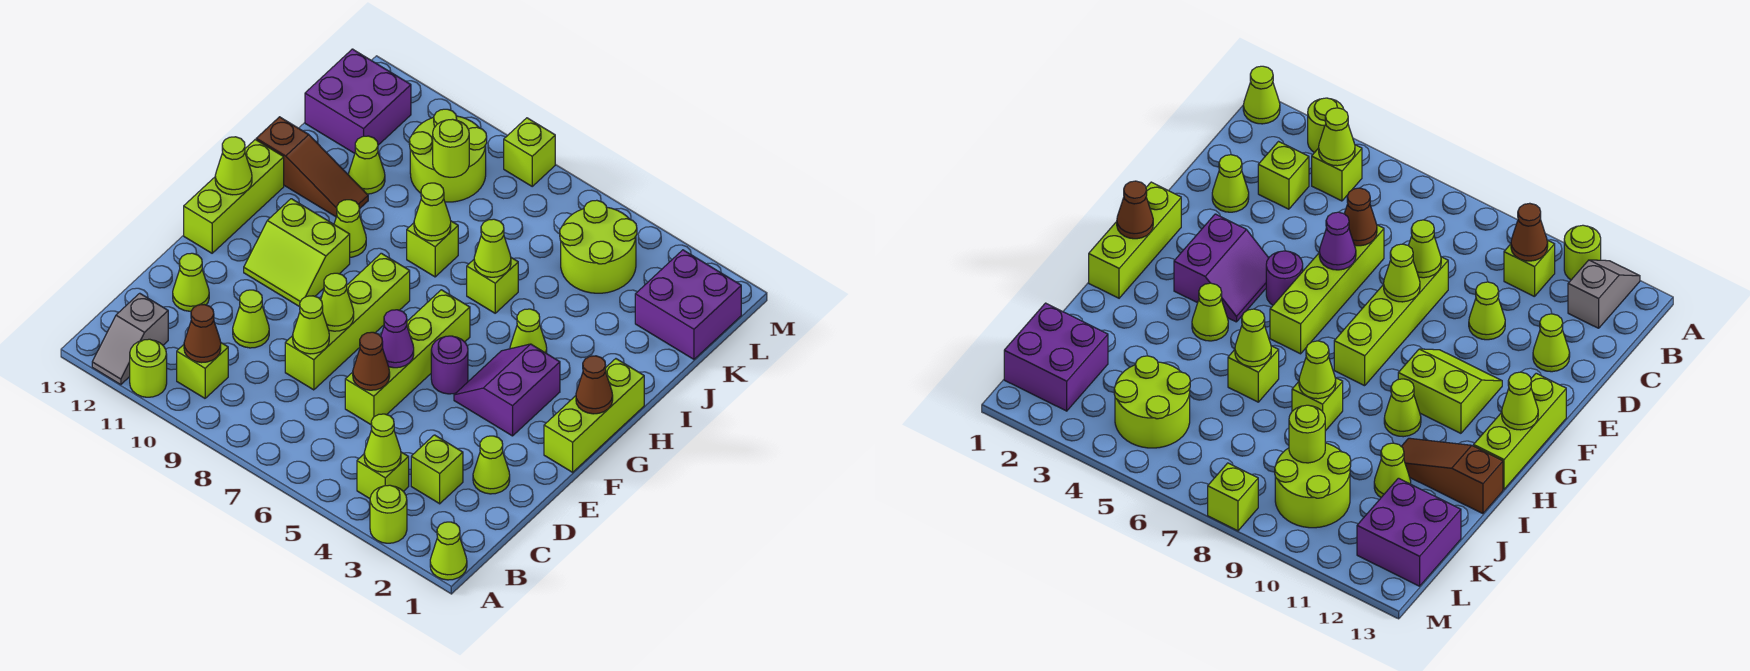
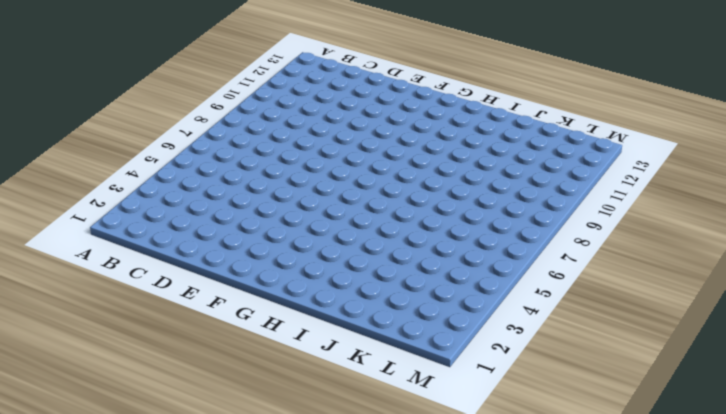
none -> lime cone A1 level 1
none -> lime round brick A3 level 1
none -> lime round brick A11 level 1
none -> grey slope A12:B12 level 1 top B

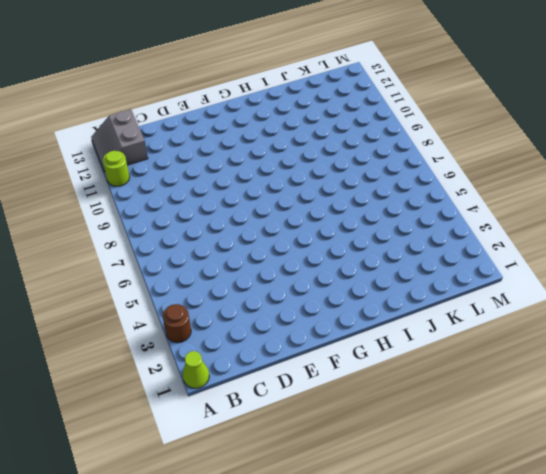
brown round brick A3 level 1 -> lime round brick A3 level 1
grey slope A12:B13 level 1 top B -> grey slope A12:B12 level 1 top B
none -> lime brick B4 level 1
none -> lime brick B10 level 1
none -> lime brick C3 level 1
none -> lime cone D2 level 1

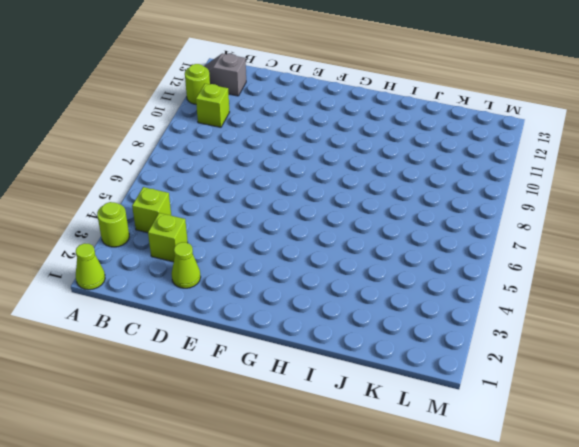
none -> lime brick D6:G6 level 1
none -> lime brick D8:G8 level 1
none -> lime cone D10 level 1
none -> lime cone D12 level 1

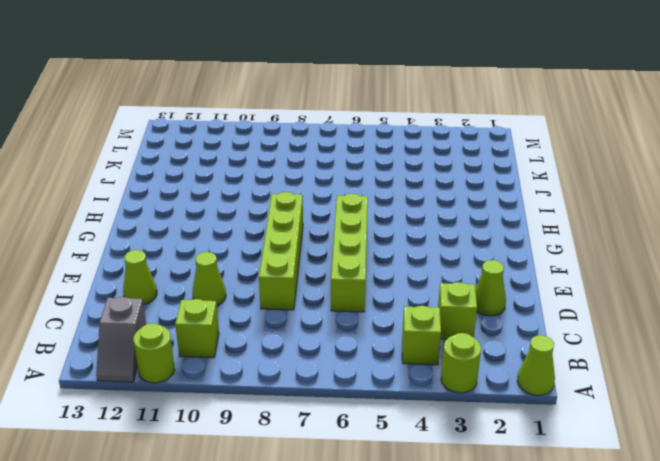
none -> lime brick F1:H1 level 1
none -> purple slope F3:G4 level 1 top 3
none -> purple round brick F5 level 1
none -> lime slope F10:G11 level 1 top G

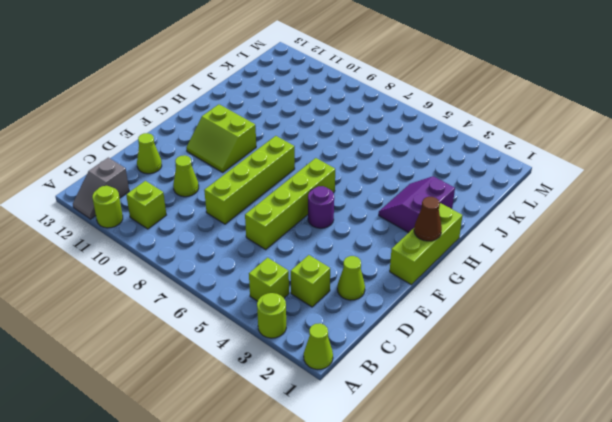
purple slope H2:I3 level 1 top 2 -> purple slope F3:G4 level 1 top 3
none -> lime brick F13:H13 level 1
none -> lime cone H4 level 1
none -> lime cone H10 level 1
none -> lime brick I6 level 1

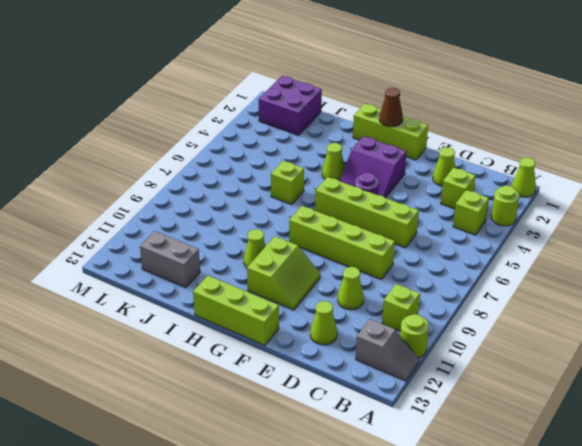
grey brick J12:K12 level 1 -> purple brick K12:L13 level 1
none -> lime brick I8 level 1
none -> brown slope I11:I13 level 1 top 13
none -> lime cone J11 level 1
none -> lime round brick K4:L5 level 1

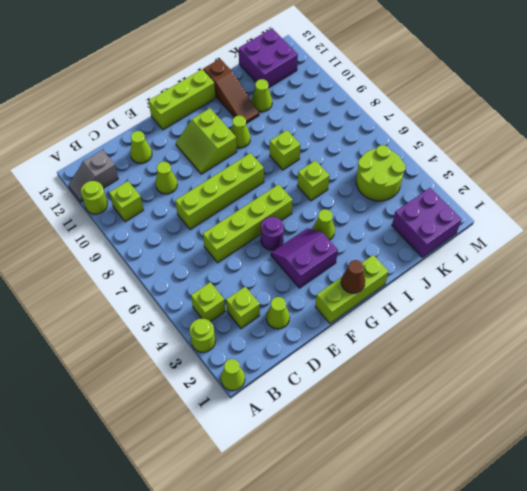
none -> lime round brick K9:L10 level 1
none -> lime brick M8 level 1
none -> lime cone B4 level 2
none -> brown cone B10 level 2

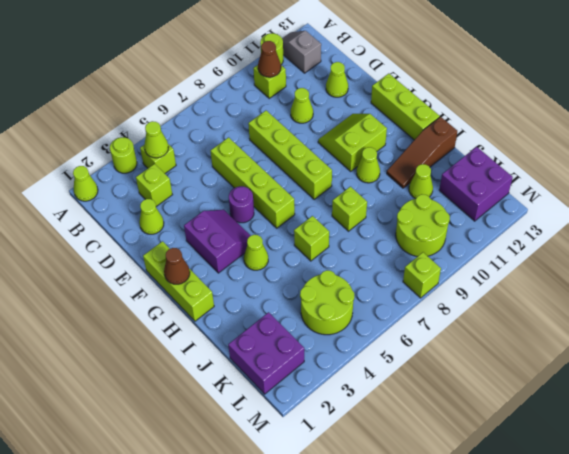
none -> brown cone D6 level 2
none -> lime cone D8 level 2
none -> purple cone E6 level 2
none -> lime cone E8 level 2

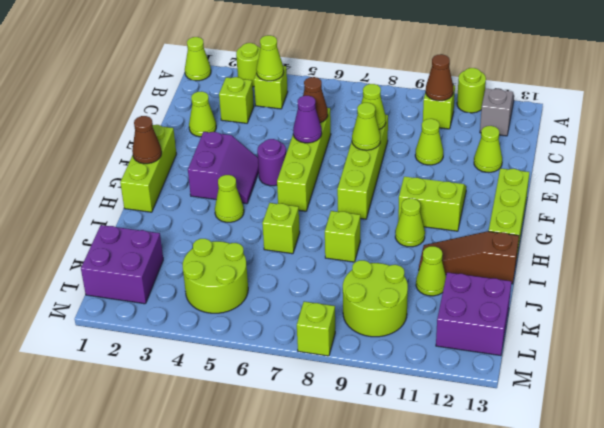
none -> lime cone G13 level 2
none -> lime cone I6 level 2
none -> lime cone I8 level 2
none -> lime round brick K9 level 2

